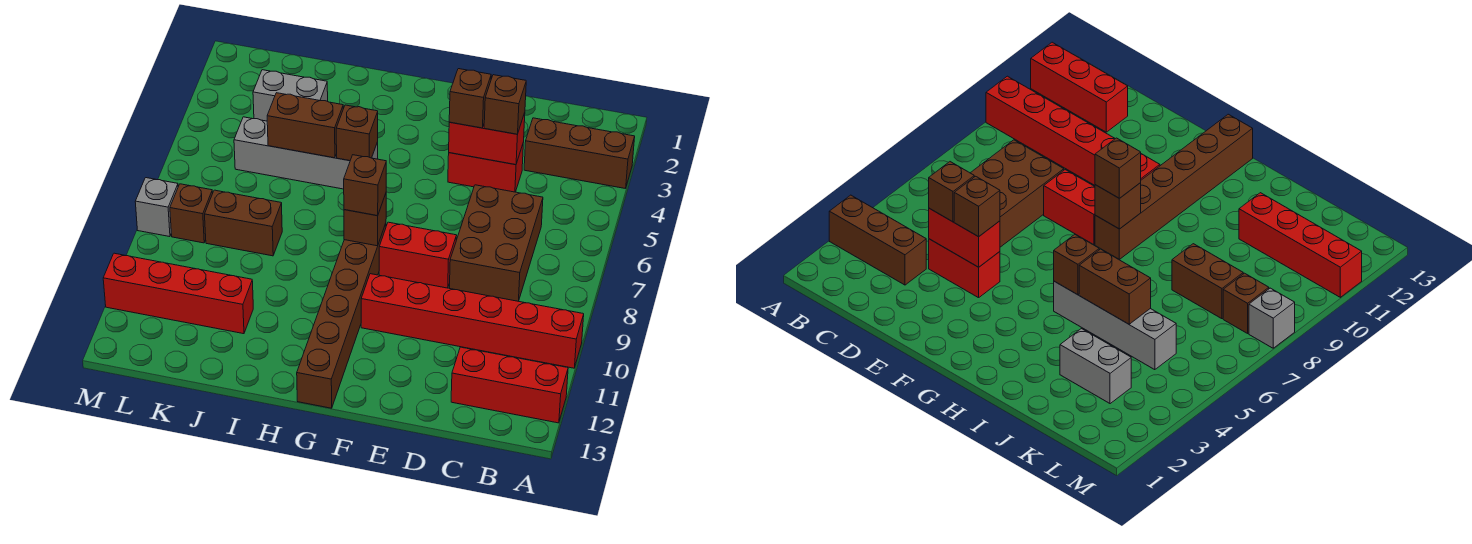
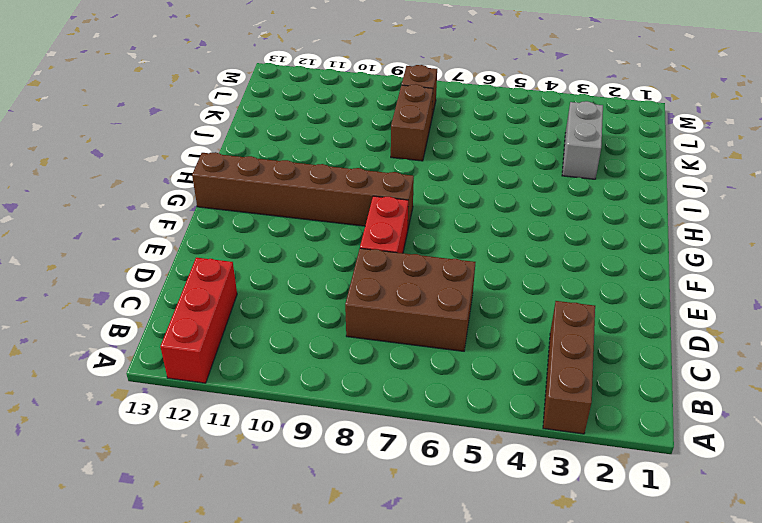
none -> red brick A10:F10 level 1
none -> red brick D4:E4 level 1
none -> grey brick H5:K5 level 1

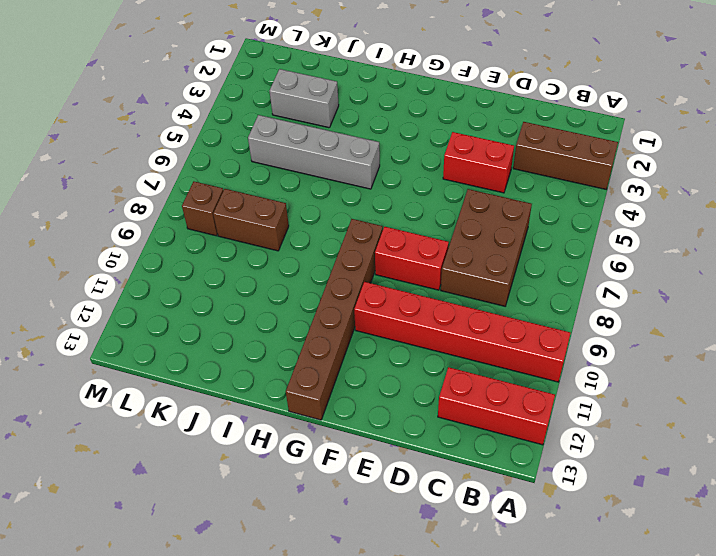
none -> red brick J11:M11 level 1
none -> grey brick M8 level 1
none -> red brick D4:E4 level 2

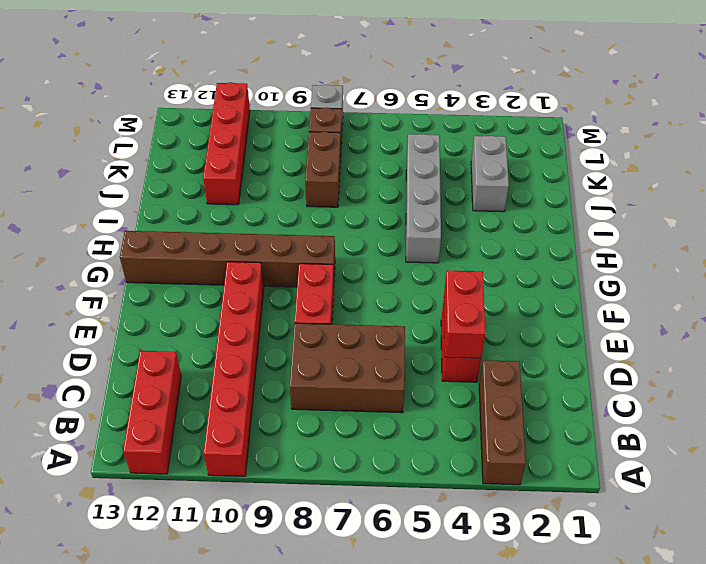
none -> brown brick G8 level 2
none -> brown brick H5 level 2
none -> brown brick I5:J5 level 2

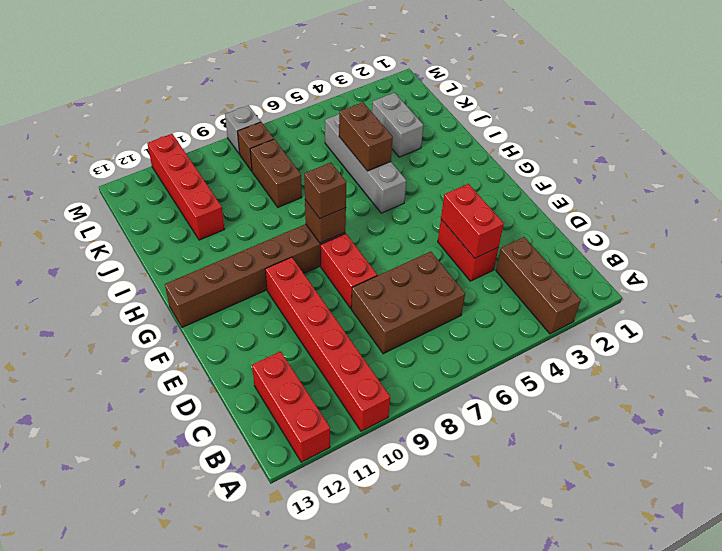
none -> brown brick H5 level 2
none -> brown brick D4 level 3
none -> brown brick E4 level 3

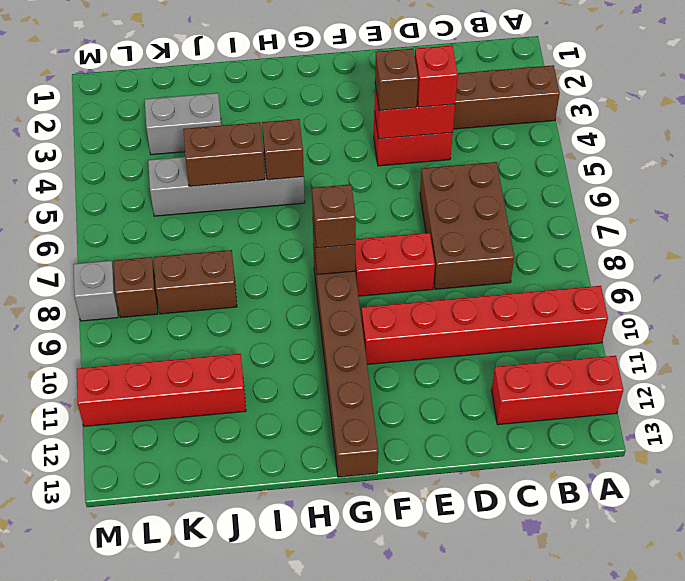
red brick D4 level 3 -> brown brick D4 level 3

